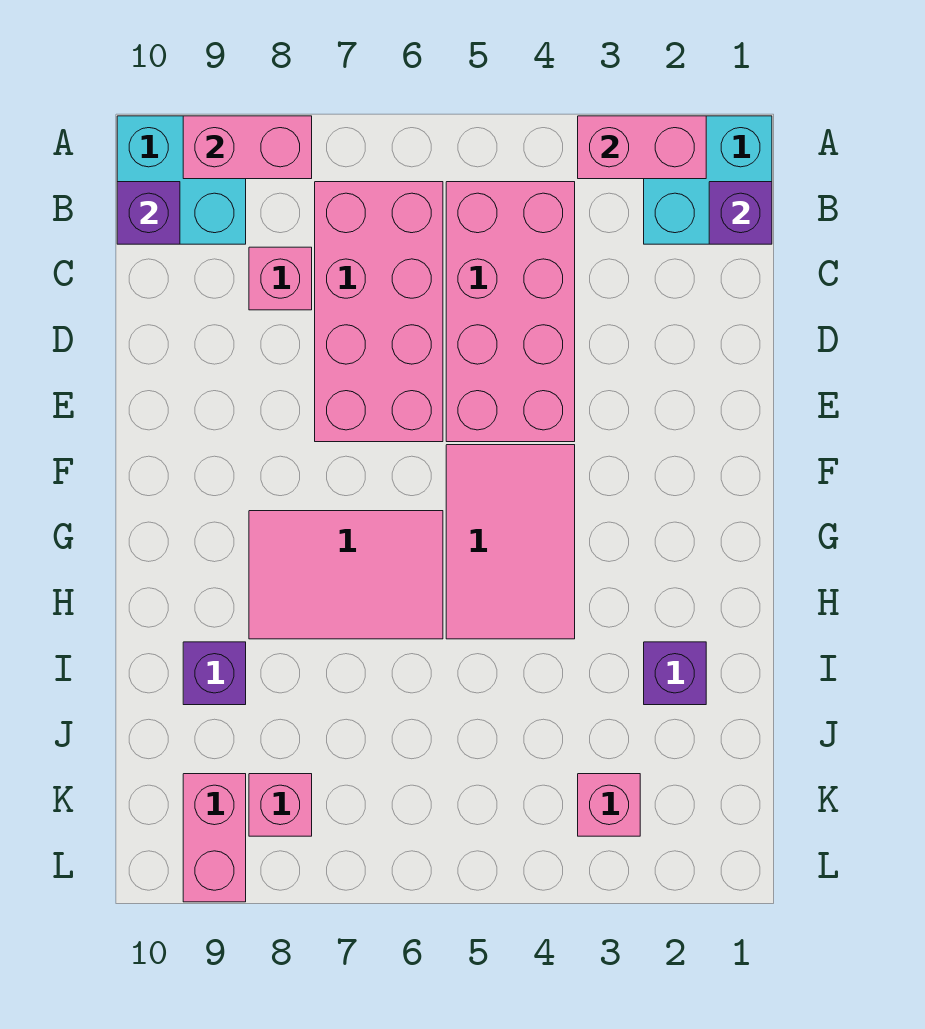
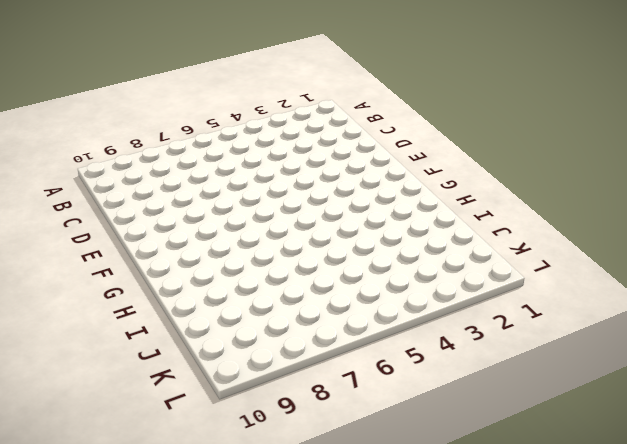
none -> cyan brick A1:B2 level 1
none -> cyan brick A9:B10 level 1
none -> pink brick B4:E5 level 1

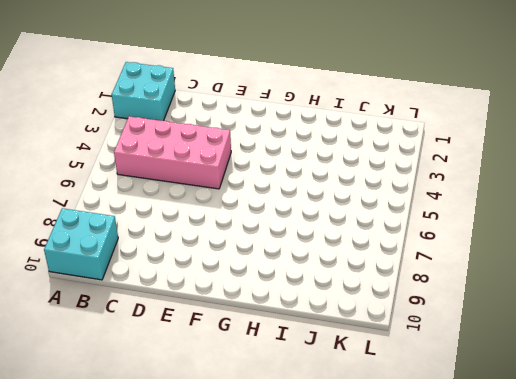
none -> pink brick B6:E7 level 1
none -> pink brick C8 level 1
none -> pink tile F4:H5 level 1

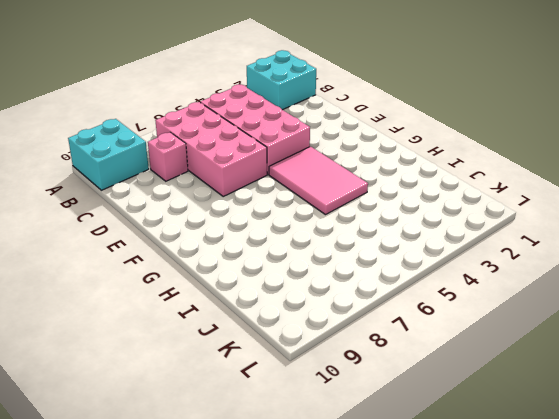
none -> pink tile G6:H8 level 1
none -> purple brick I2 level 1
none -> purple brick I9 level 1

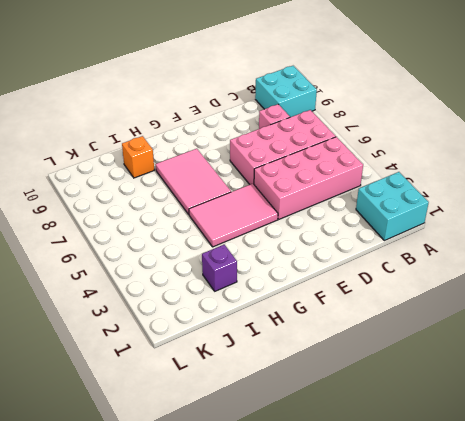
orange brick I9 level 1 -> purple brick I9 level 1
none -> pink brick K3 level 1
none -> pink brick K8 level 1
none -> pink brick K9:L9 level 1

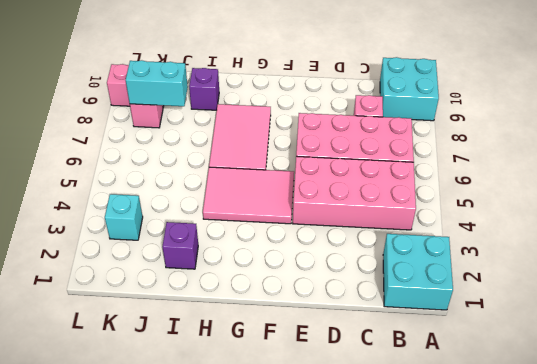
cyan brick J8:K8 level 2 -> none
cyan brick K3 level 1 -> pink brick K3 level 1
none -> pink brick A2:A3 level 2
none -> pink brick A8:A9 level 2
none -> purple brick B1 level 2

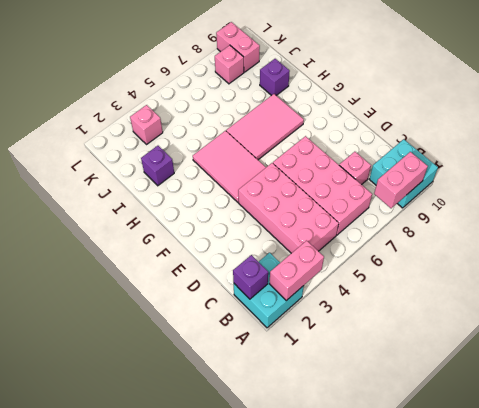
none -> purple brick B10 level 2

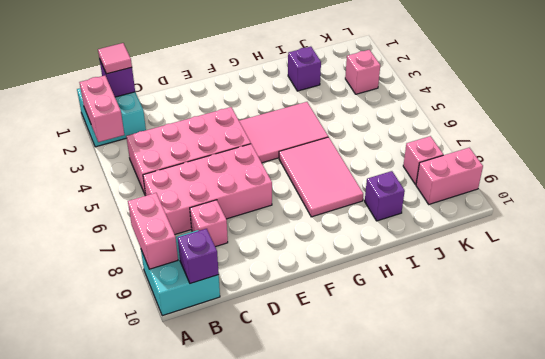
pink tile B1 level 3 -> none

